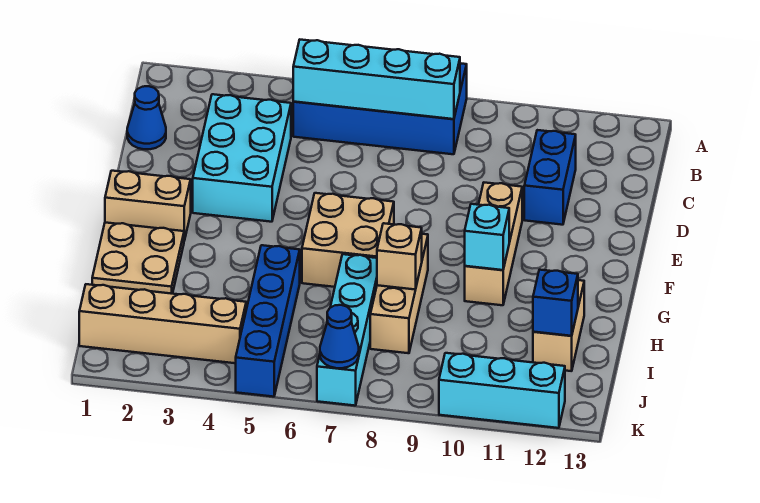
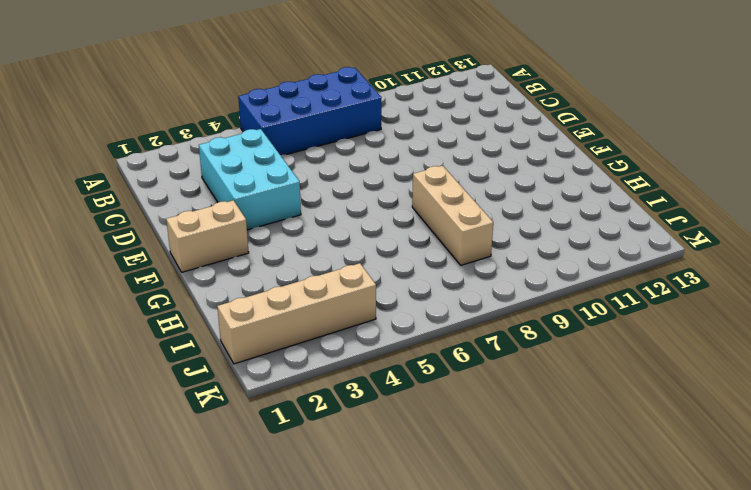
none -> blue cone C1 level 1
none -> blue brick C11:D11 level 1
none -> tan brick E10:G10 level 1

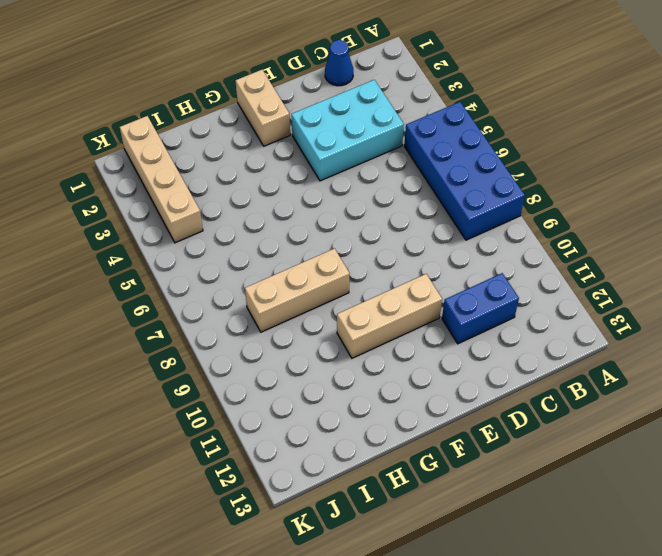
none -> tan brick F6:G7 level 1
none -> tan plate G1:H2 level 1
none -> blue brick H5:K5 level 1

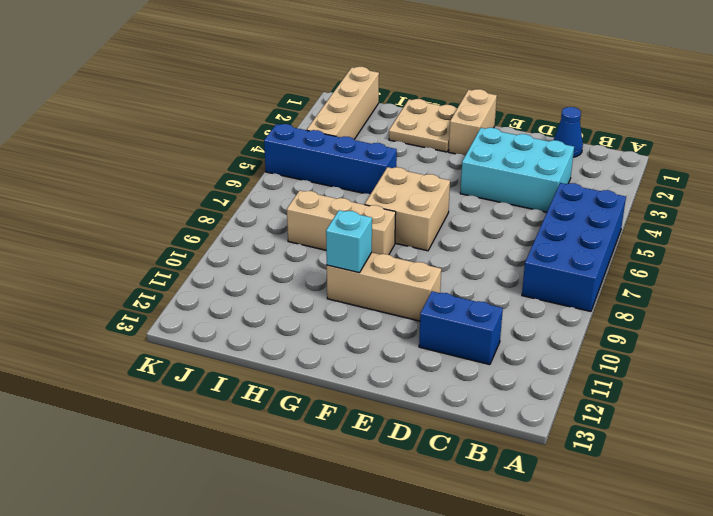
none -> cyan brick H7:K7 level 1
none -> tan brick H12:I12 level 1
none -> cyan brick K10:K12 level 1

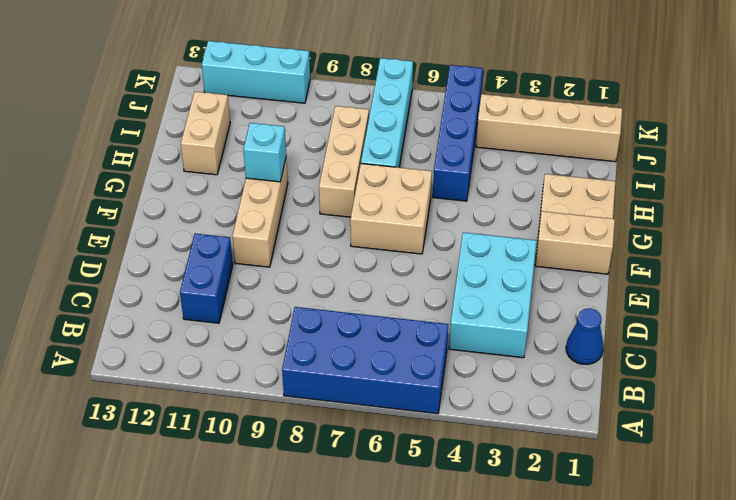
none -> cyan brick B5:B8 level 2
none -> tan brick H8 level 2
none -> blue brick I12 level 2

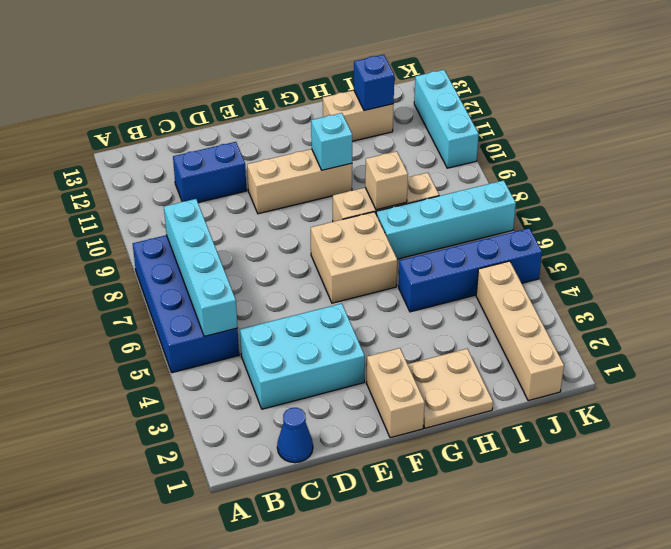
none -> blue cone K7 level 2

